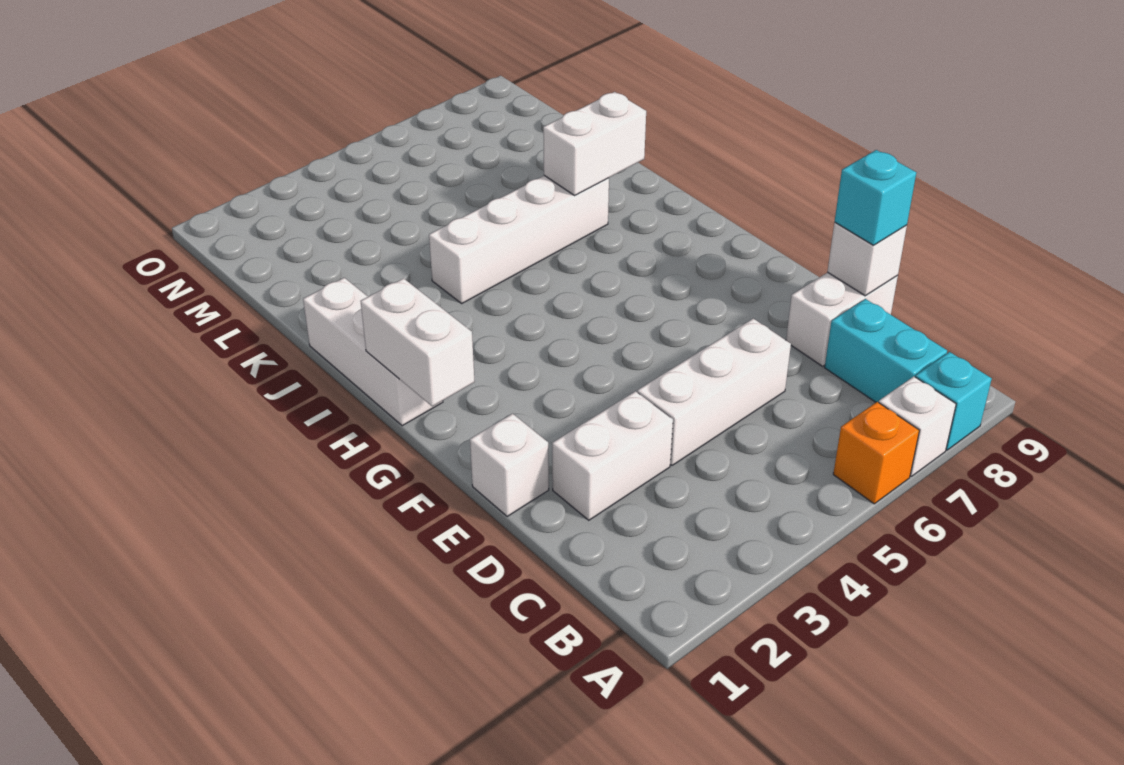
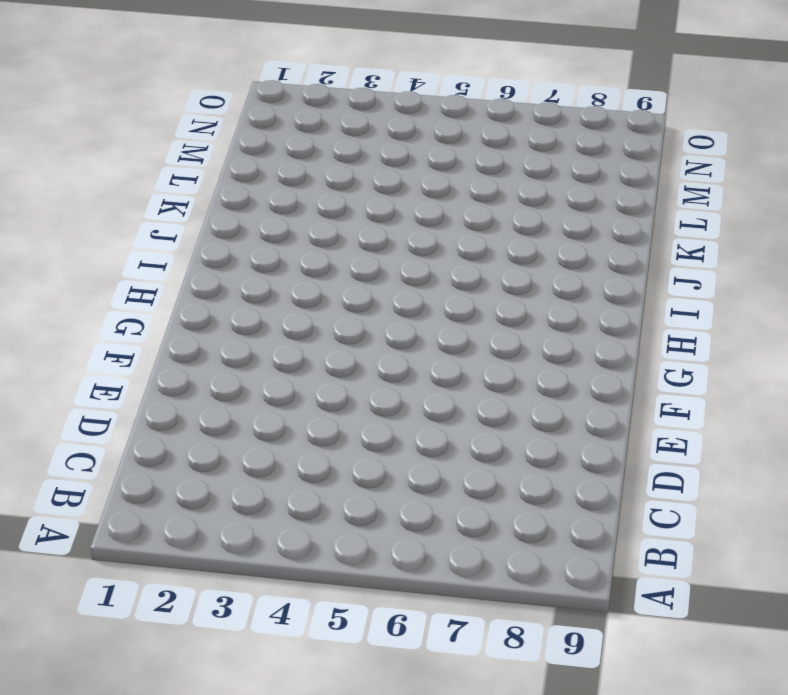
none -> orange brick A6 level 1
none -> white brick A7 level 1
none -> cyan brick A8 level 1

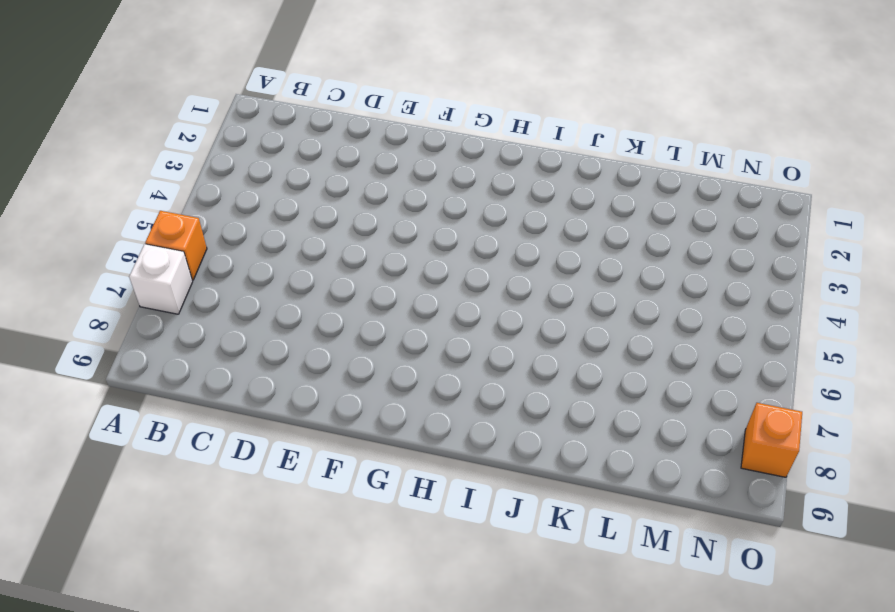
orange brick O8 level 1 -> none
none -> cyan brick A8 level 1
none -> cyan brick B8:C8 level 1
none -> white brick D2:D3 level 1

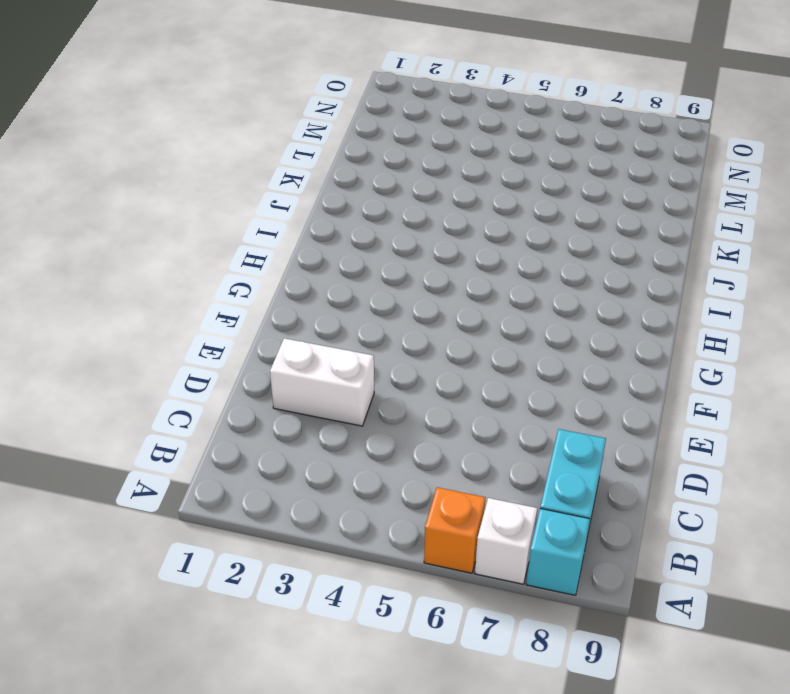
none -> white brick D4:D6 level 1
none -> white brick D8:D9 level 1
none -> white brick E1 level 1

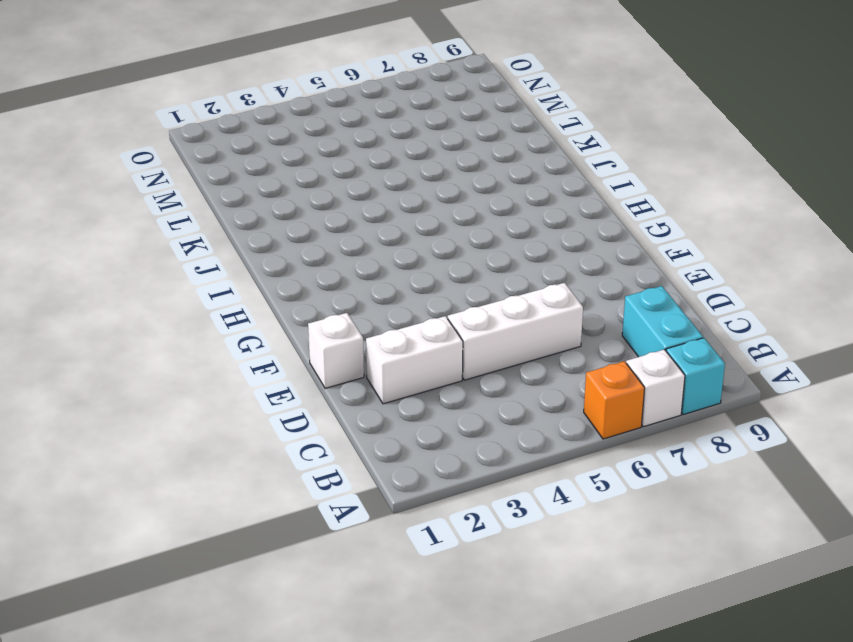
none -> white brick D8:D9 level 1
none -> white brick H1:J1 level 1
none -> white brick J4:J7 level 1

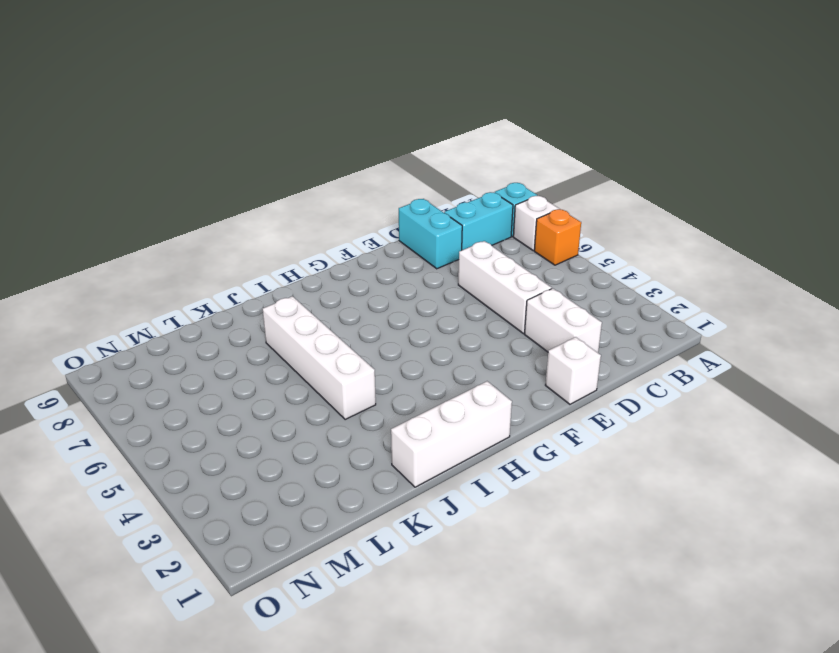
cyan brick D8:D9 level 1 -> white brick D8:D9 level 1
none -> white brick D9 level 2
none -> white brick G1:H1 level 2
none -> white brick J7:J8 level 2

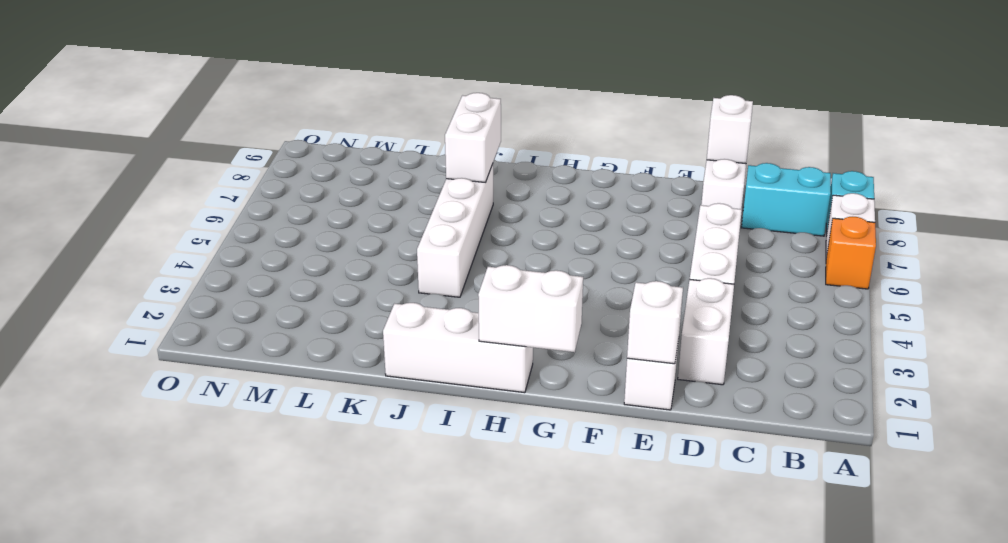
white brick E1 level 2 -> none
none -> cyan brick D9 level 3

